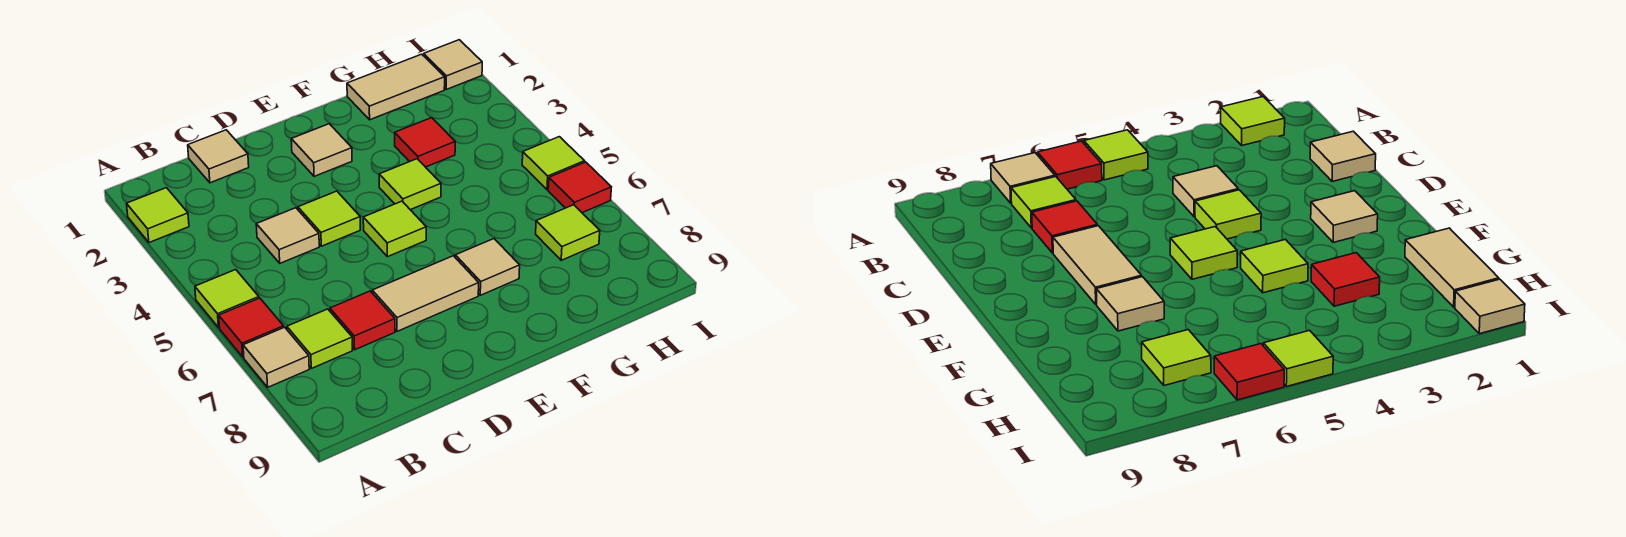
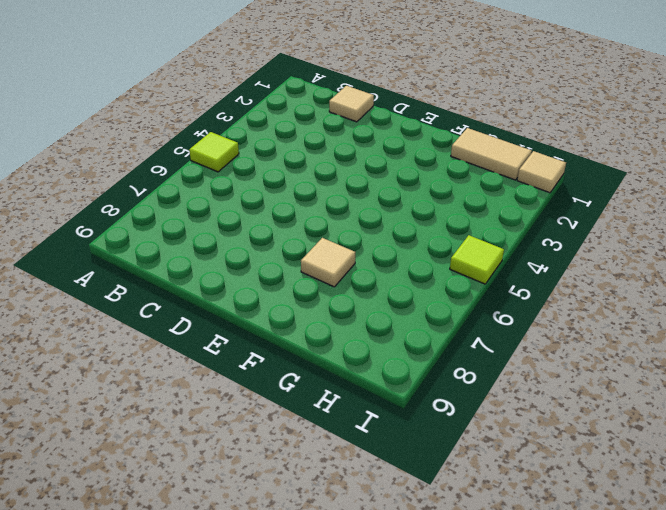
none -> lime tile A2 level 1
none -> red tile A6 level 1
none -> tan tile A7 level 1

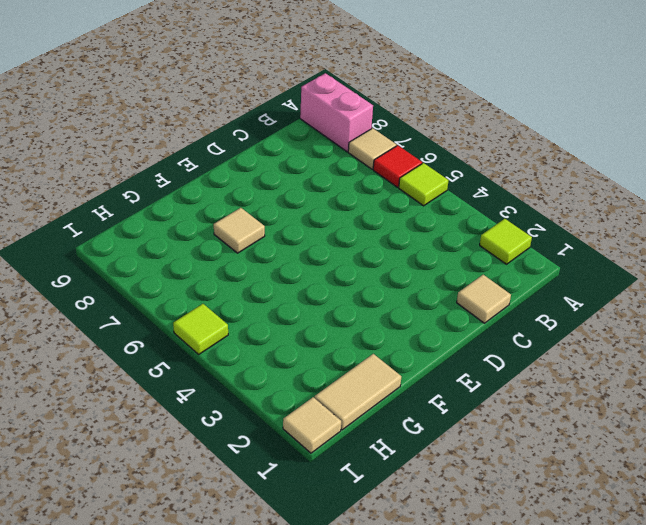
pink brick A8:A9 level 1 -> none
none -> lime tile B7 level 1
none -> tan tile C4 level 1
none -> red tile C7 level 1

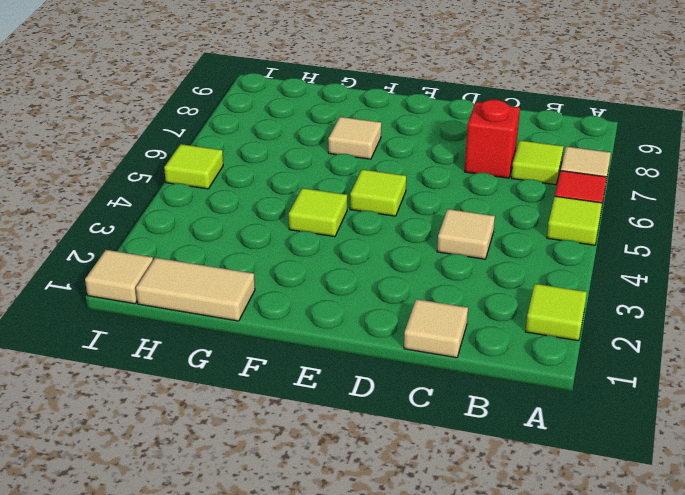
red brick C7 level 1 -> red tile C7 level 1
none -> lime tile D4 level 1
none -> tan tile D7:E7 level 1
none -> tan tile E2 level 1

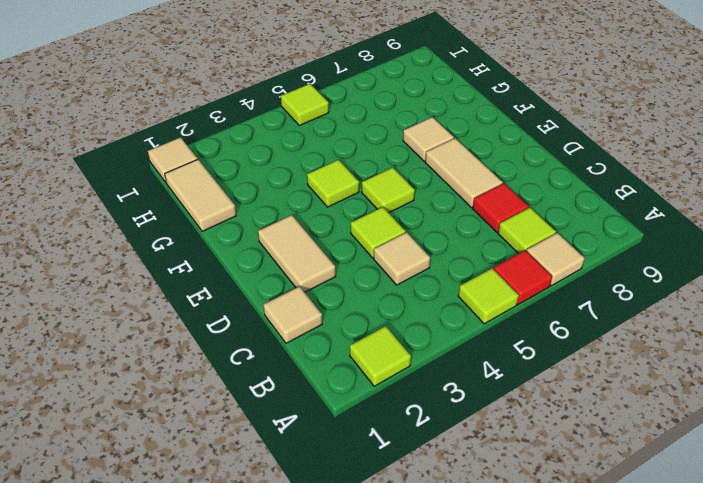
tan tile D2:E2 level 1 -> tan tile E2 level 1
none -> red tile G3 level 1
none -> lime tile H7 level 1
none -> red tile I6 level 1

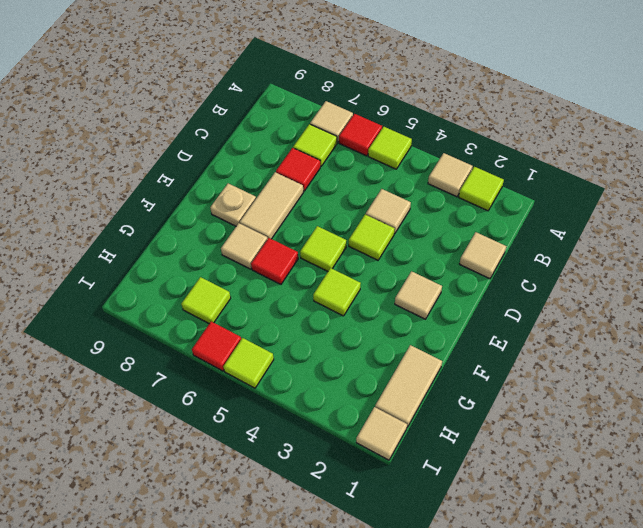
tan tile A3 level 1 -> none
tan plate E8 level 1 -> none
red tile F6 level 1 -> red tile G3 level 1

